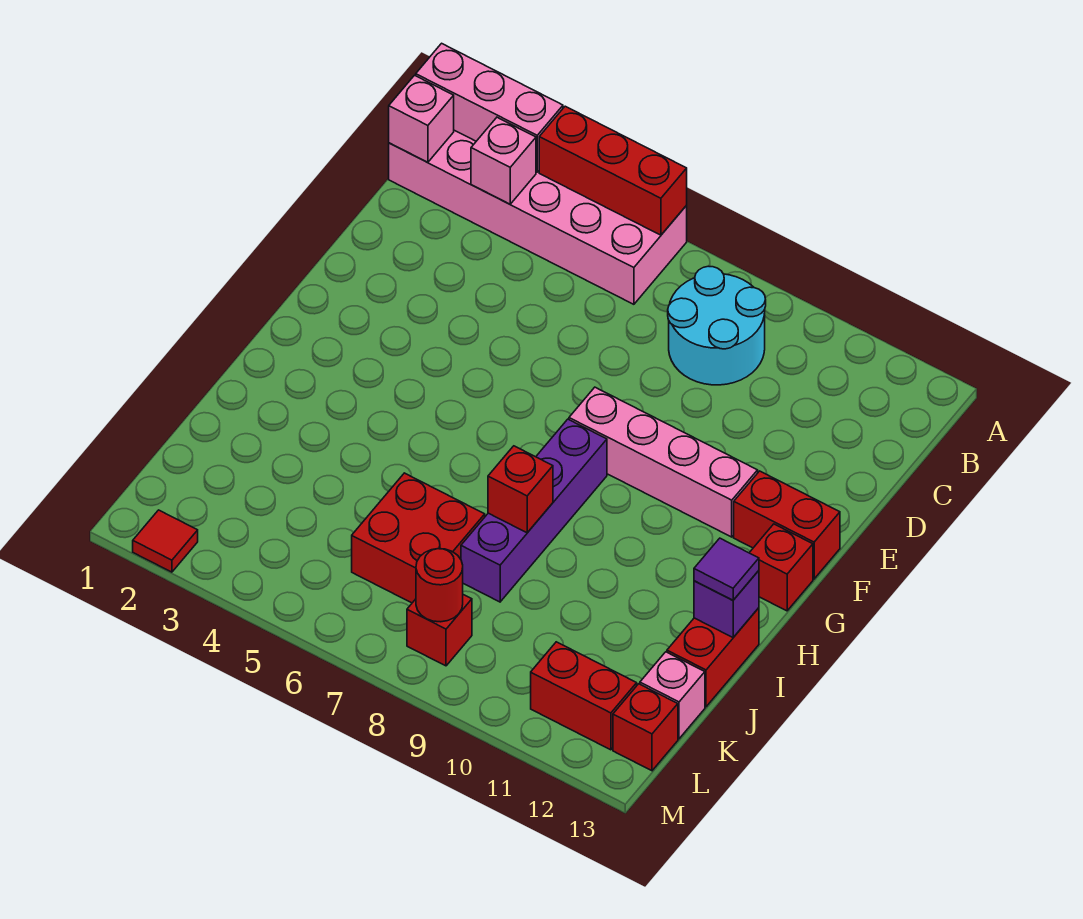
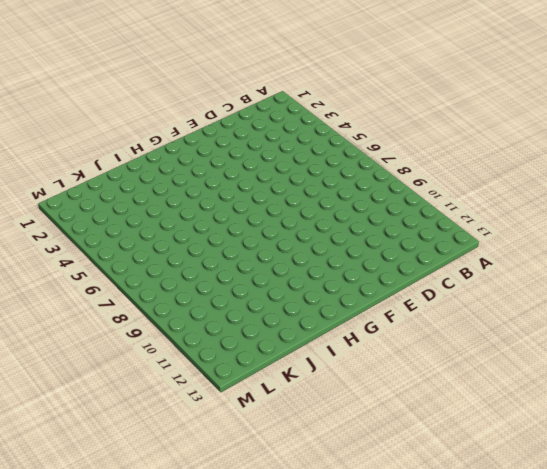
none -> pink brick A1:B6 level 1
none -> cyan round brick B8:C9 level 1
none -> pink brick F8:F11 level 1

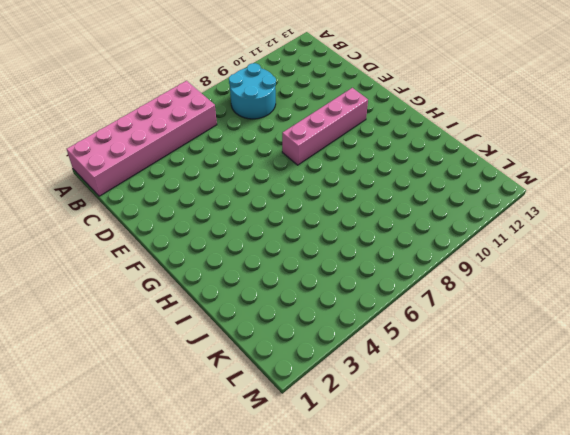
none -> red brick F12:F13 level 1
none -> purple brick G8:J8 level 1
none -> red brick G13 level 1

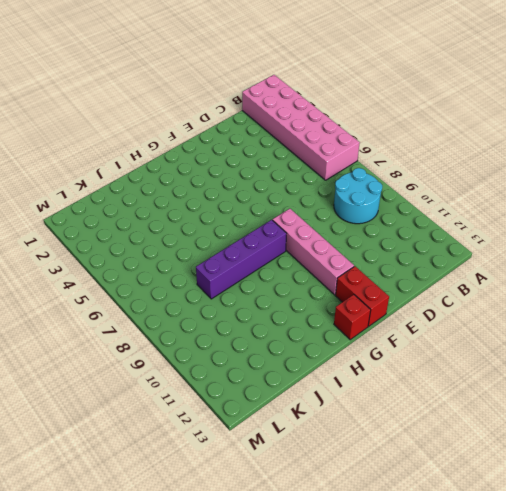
none -> red brick I13:J13 level 1
none -> red brick J6:K7 level 1
none -> pink brick K13 level 1

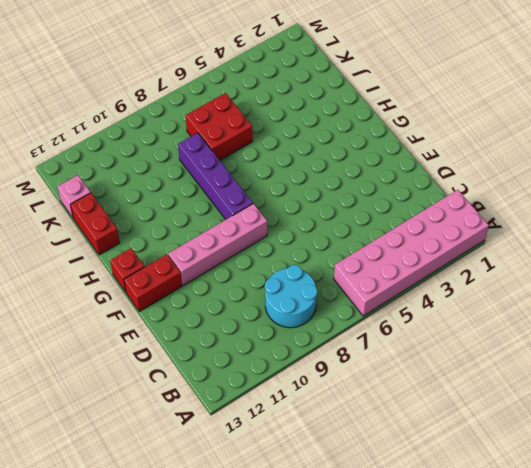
none -> red brick L8 level 1
none -> red brick L11:L12 level 1
none -> red brick L13 level 1

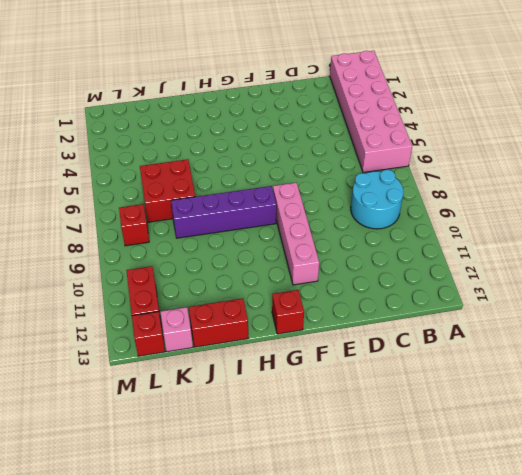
none -> red brick F12:F13 level 1
none -> red tile M2 level 1
none -> pink brick A1:A3 level 2

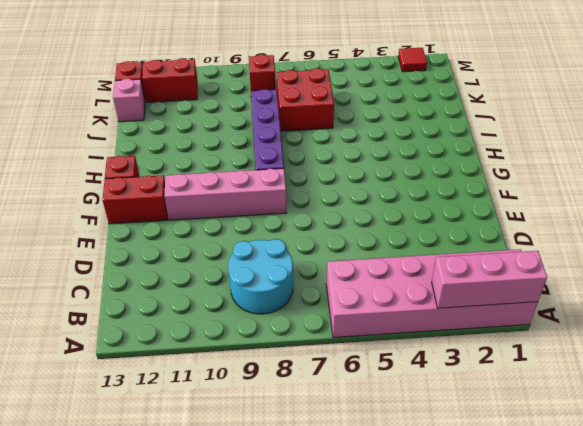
none -> red brick I13:J13 level 1
none -> red brick A4:A6 level 2
none -> pink brick B1 level 2

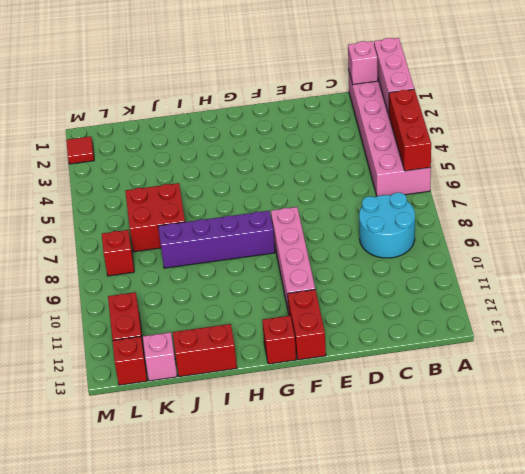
none -> pink brick B3 level 2
none -> red brick I8 level 2
none -> purple brick I13 level 2

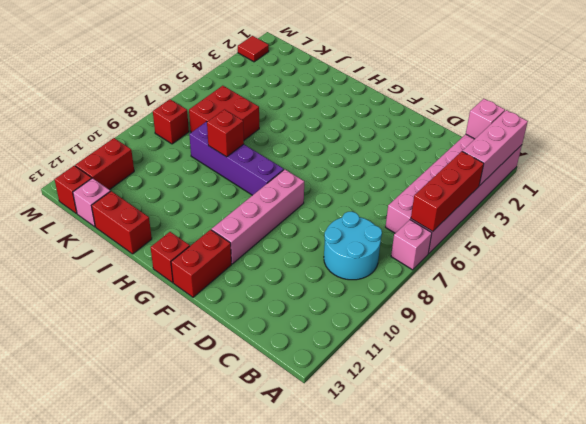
pink brick A7 level 1 -> pink brick B3 level 2
none -> purple brick I13 level 2
none -> red round brick L8 level 2
none -> purple tile I13 level 3

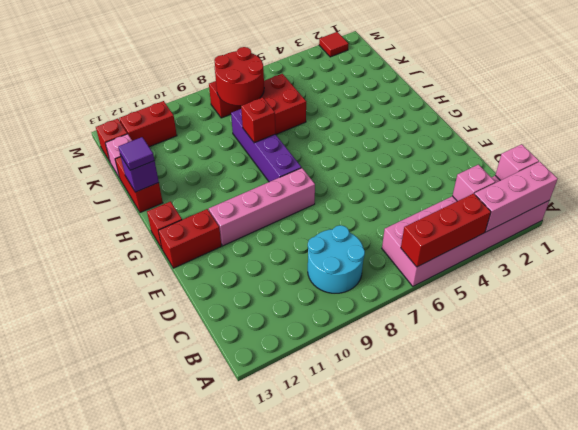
red round brick K7:L8 level 2 -> red round brick L8 level 2

